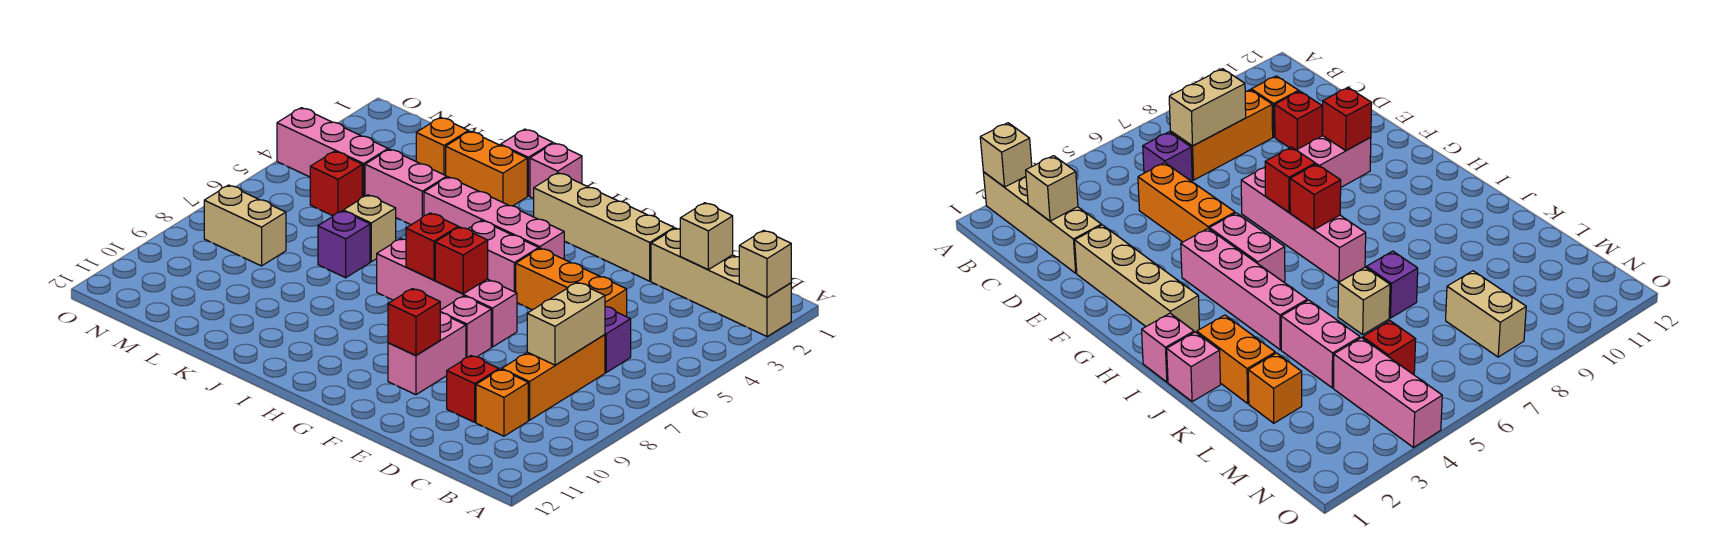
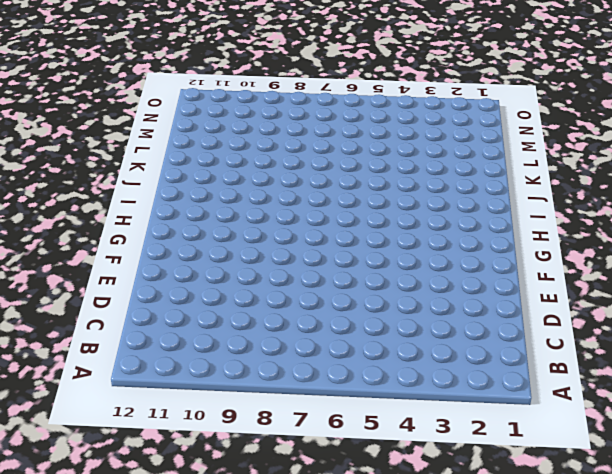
none -> tan brick A2:D2 level 1
none -> purple brick C6 level 1
none -> orange brick C7:C9 level 1

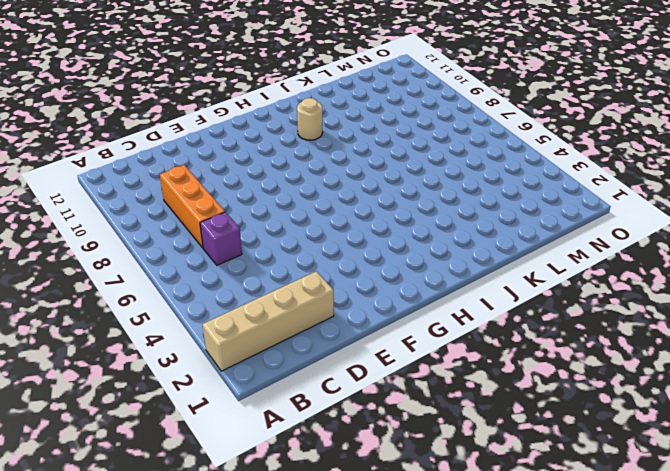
tan round brick I10 level 1 -> none
none -> orange brick C10 level 1
none -> orange brick D5:F5 level 1
none -> red brick D10 level 1

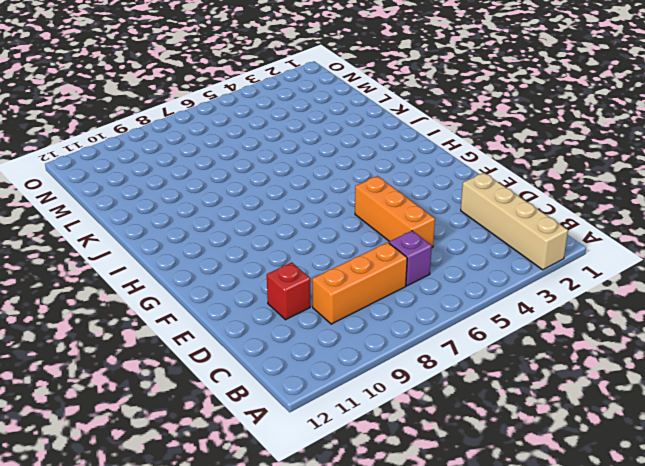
none -> orange brick C10 level 1
none -> tan brick E2:H2 level 1
none -> pink brick F7:I7 level 1

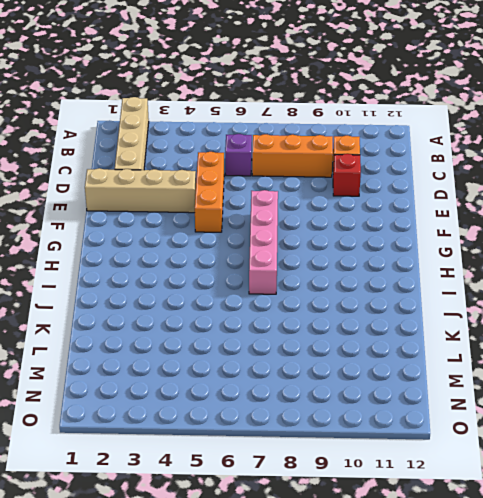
tan brick E1:E4 level 1 -> tan brick E2:H2 level 1
none -> pink brick F8 level 1
none -> pink brick F9:F10 level 1
none -> pink brick G4:J4 level 1

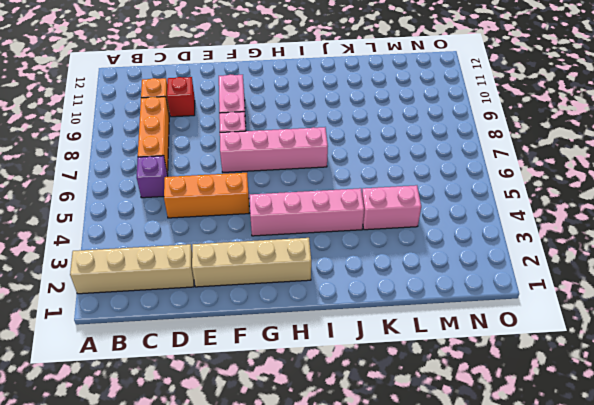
none -> pink brick G5:H5 level 1
none -> pink brick I1 level 1
none -> pink brick J1 level 1

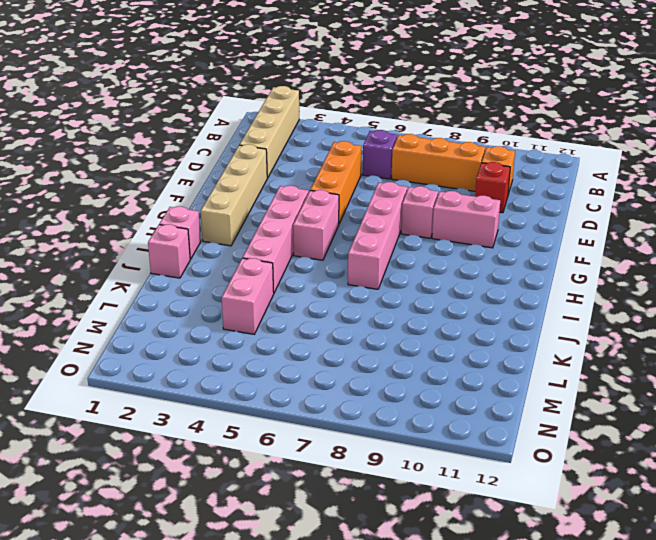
none -> orange brick J2:K2 level 1
none -> tan brick K6 level 1
none -> purple brick K7 level 1

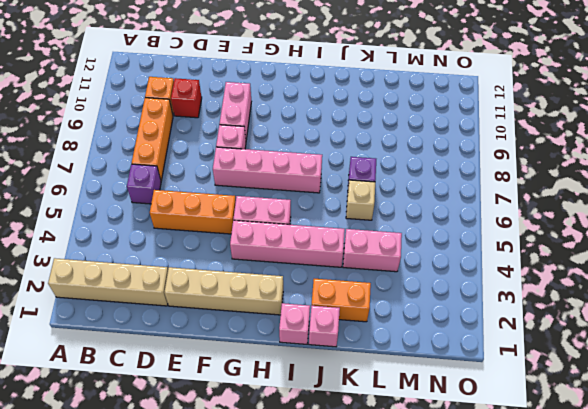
none -> orange brick L2 level 1
none -> pink brick M4:O4 level 1
none -> red brick M5 level 1

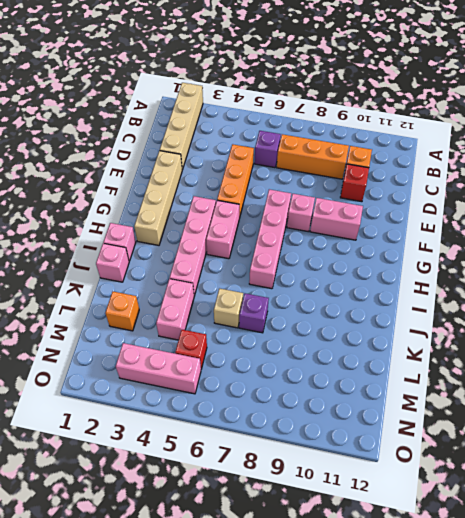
pink brick N3:N5 level 1 -> pink brick M4:O4 level 1
none -> orange brick J2:K2 level 1
none -> tan brick M8:N8 level 1
none -> tan brick A2 level 2

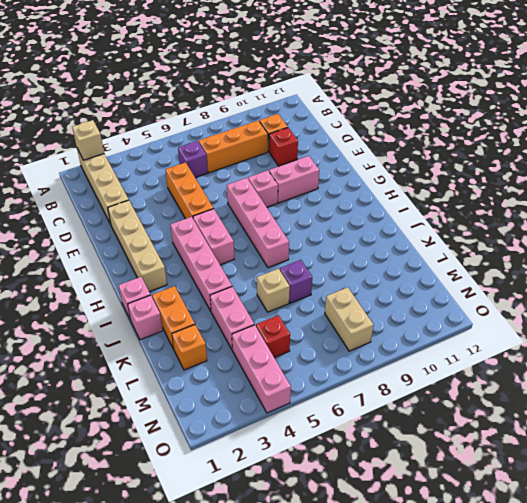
none -> tan brick C2 level 2
none -> tan brick C7:C8 level 2
none -> red brick F10 level 2

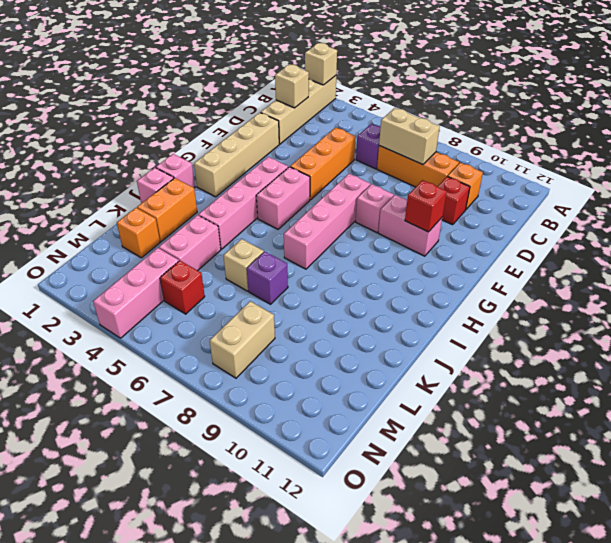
none -> red brick G7 level 2
none -> red brick H7 level 2

